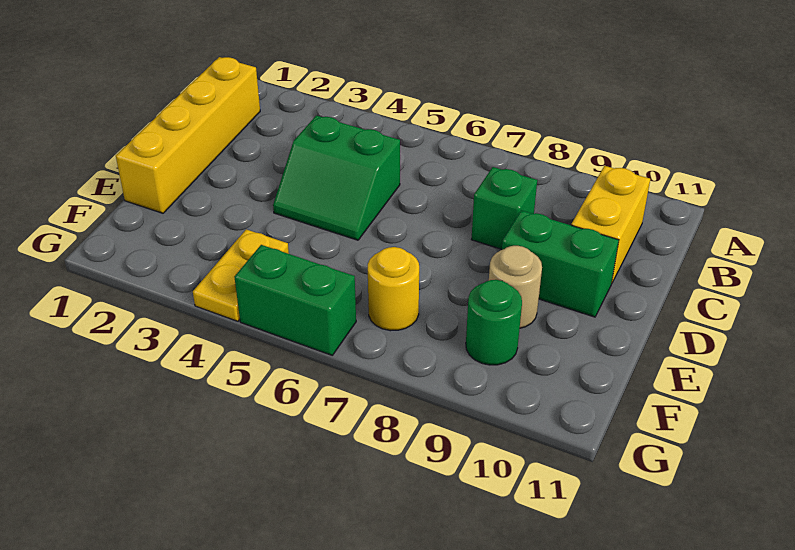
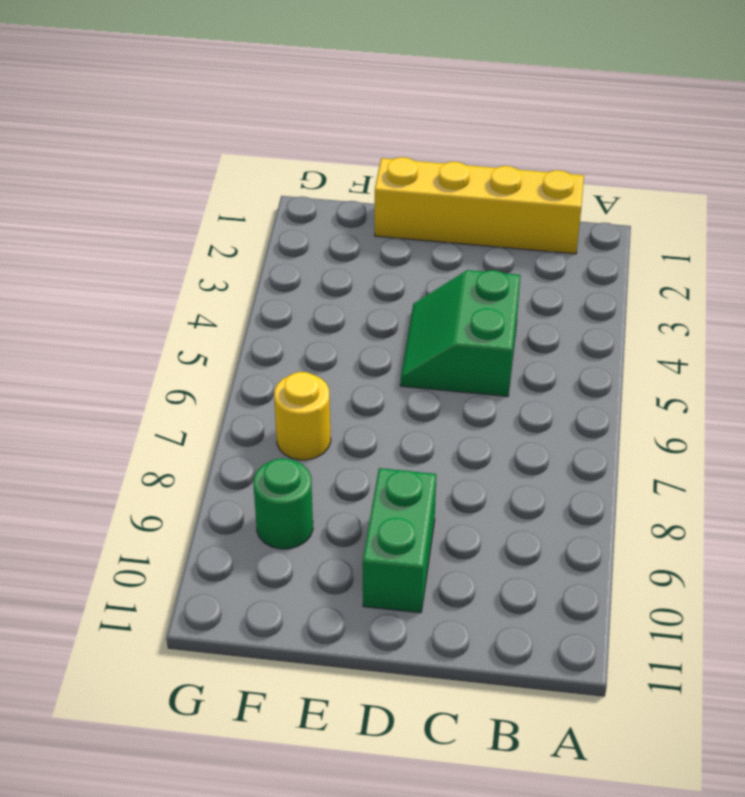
none -> yellow brick B10:C10 level 1
none -> green brick C8 level 1

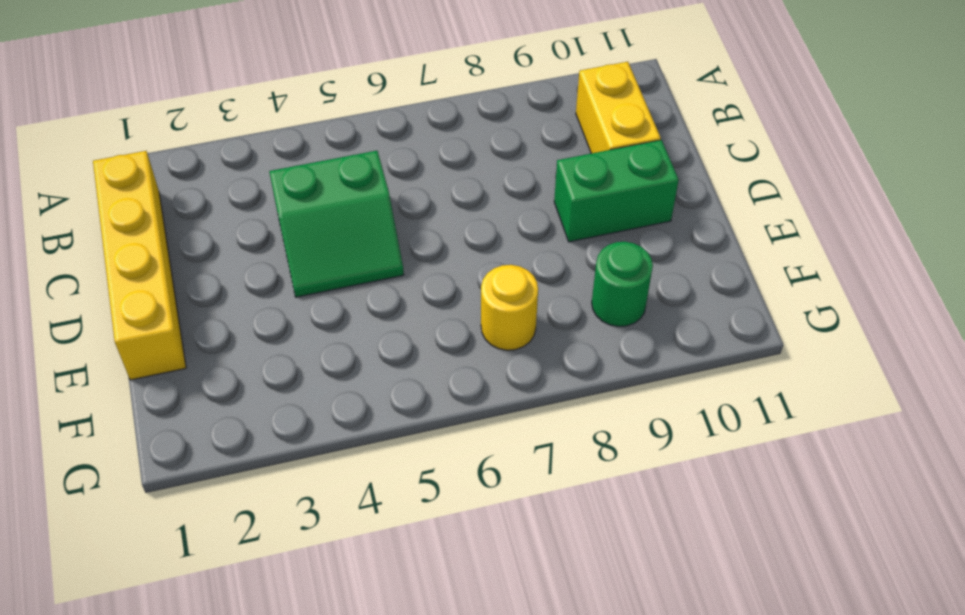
none -> green brick C8 level 1
none -> tan round brick E9 level 1

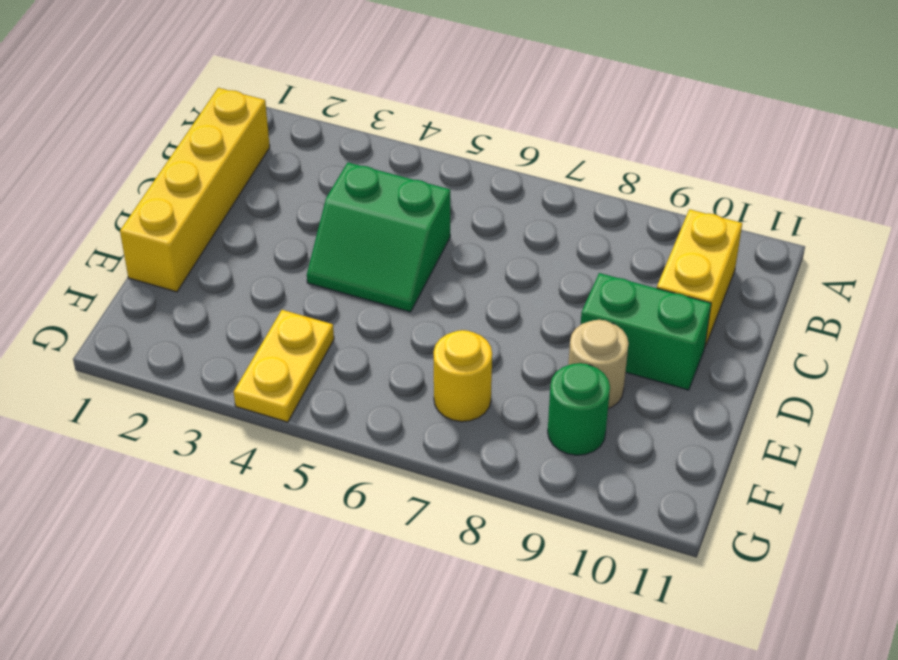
none -> green brick C8 level 1
none -> green brick G5:G6 level 1

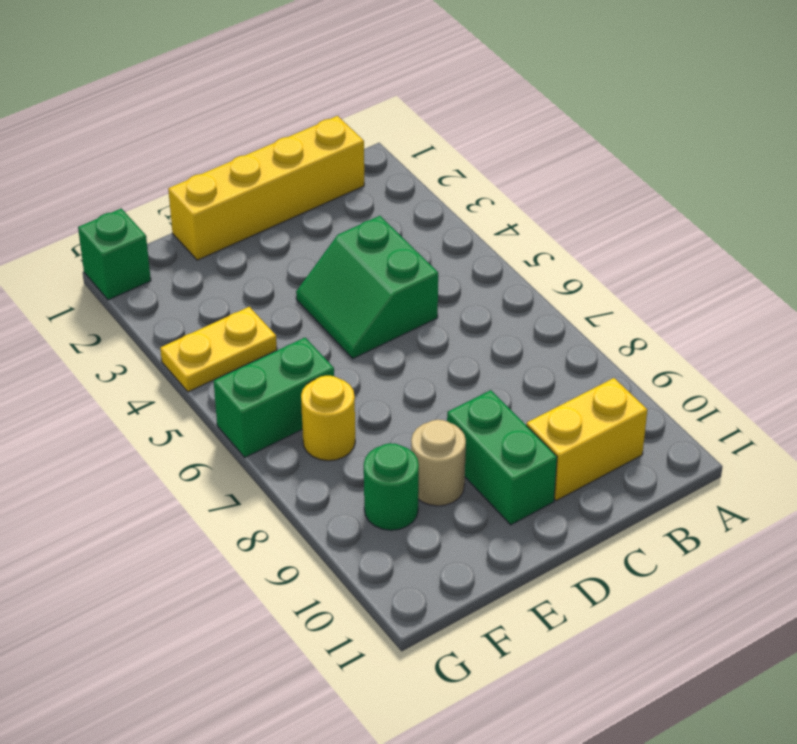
green brick F6:G6 level 1 -> green brick G5:G6 level 1
green brick G1 level 1 -> green brick C8 level 1

